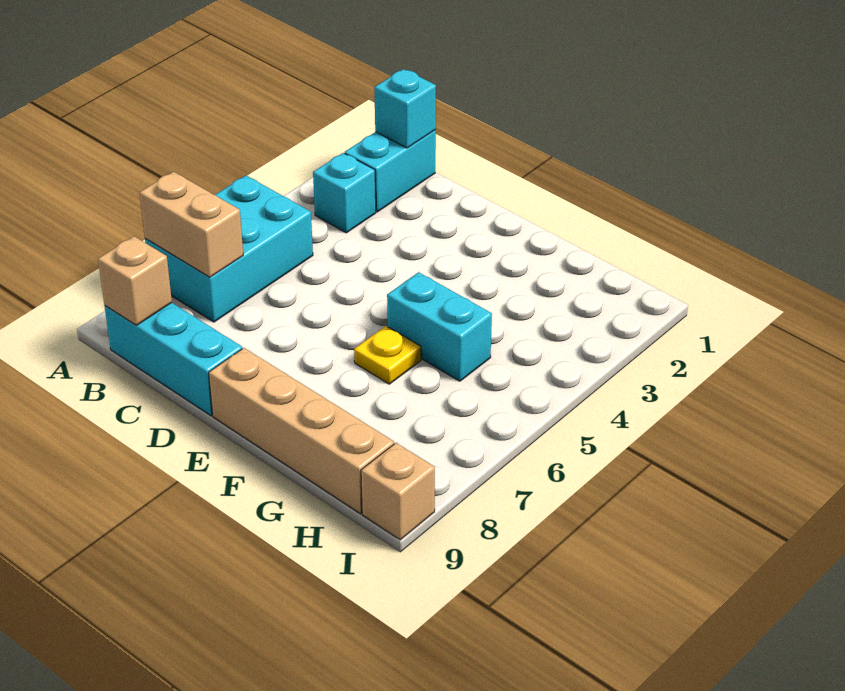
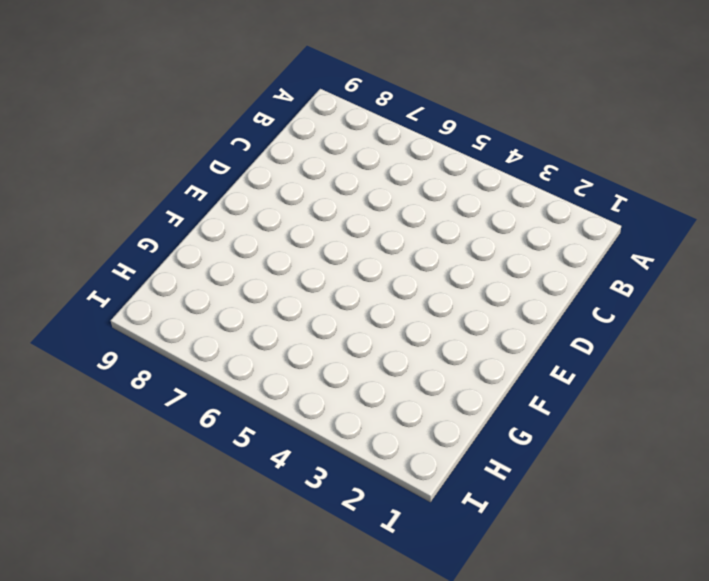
none -> cyan brick A5:B7 level 1
none -> cyan brick B1:B2 level 1

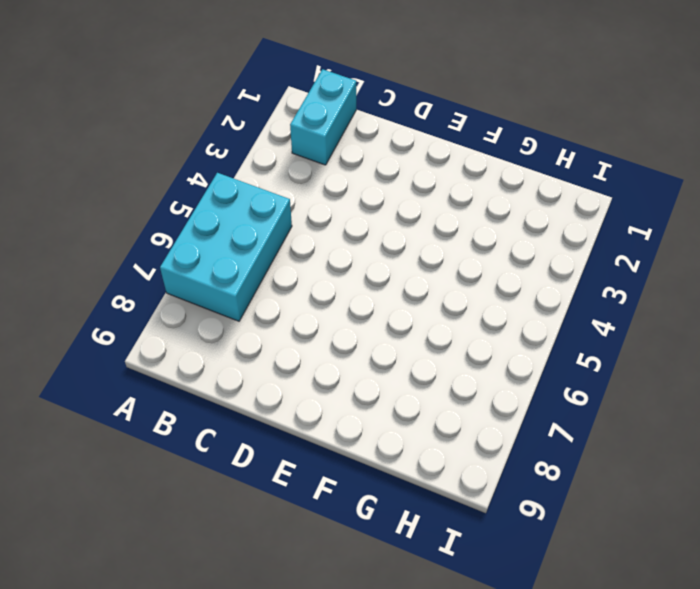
none -> cyan brick B3 level 1
none -> cyan brick B9:D9 level 1

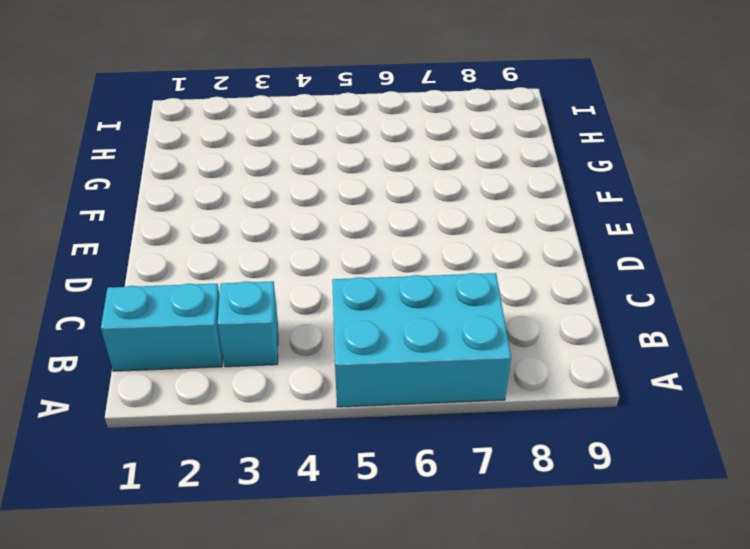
none -> cyan brick B9:D9 level 1
none -> tan brick E9:H9 level 1

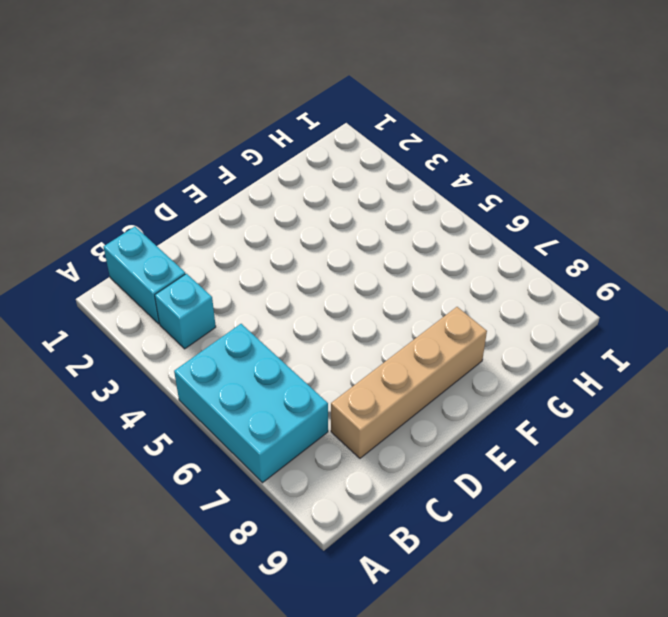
tan brick C8:F8 level 1 -> tan brick E9:H9 level 1
none -> cyan brick B9:D9 level 1
none -> cyan brick F5:G5 level 1

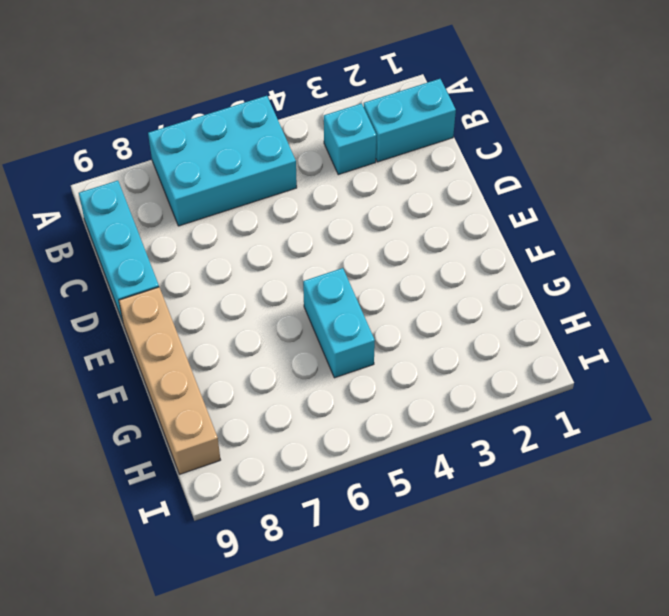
none -> yellow plate F6 level 1
none -> tan brick I9 level 1

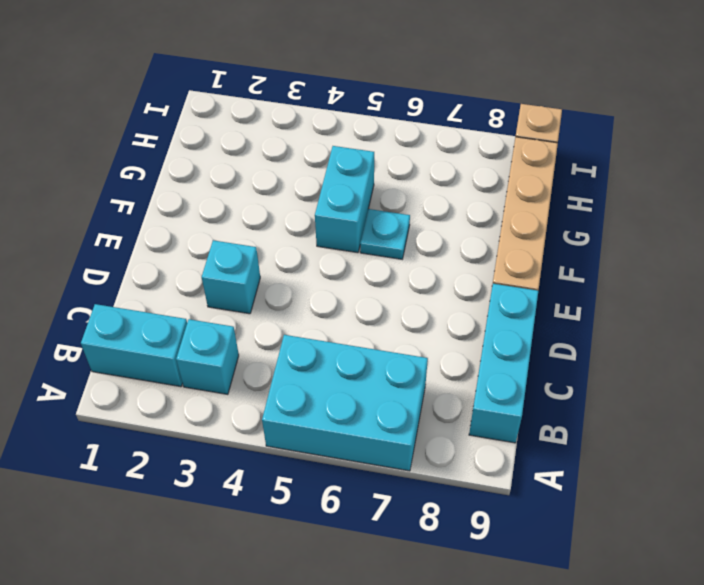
cyan brick D3 level 1 -> cyan brick B1 level 2
cyan plate F6 level 1 -> yellow plate F6 level 1
none -> tan brick A7:B7 level 2
none -> tan brick B9 level 2

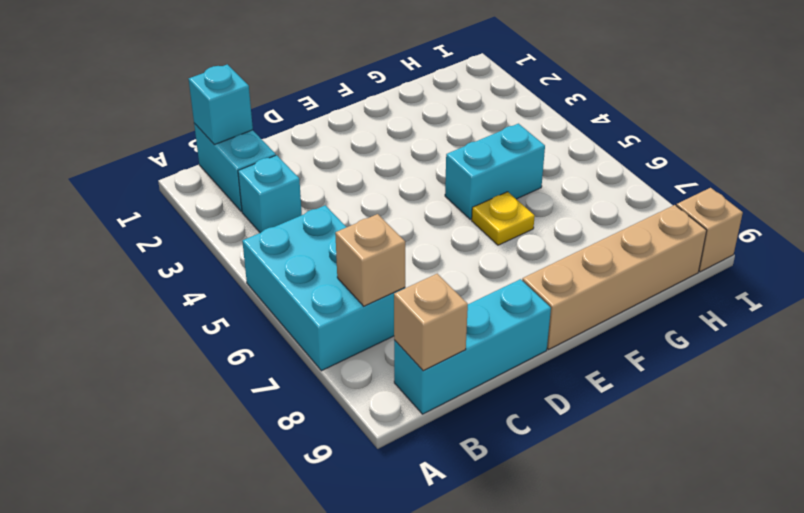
tan brick B7 level 2 -> tan brick A7:B7 level 2

